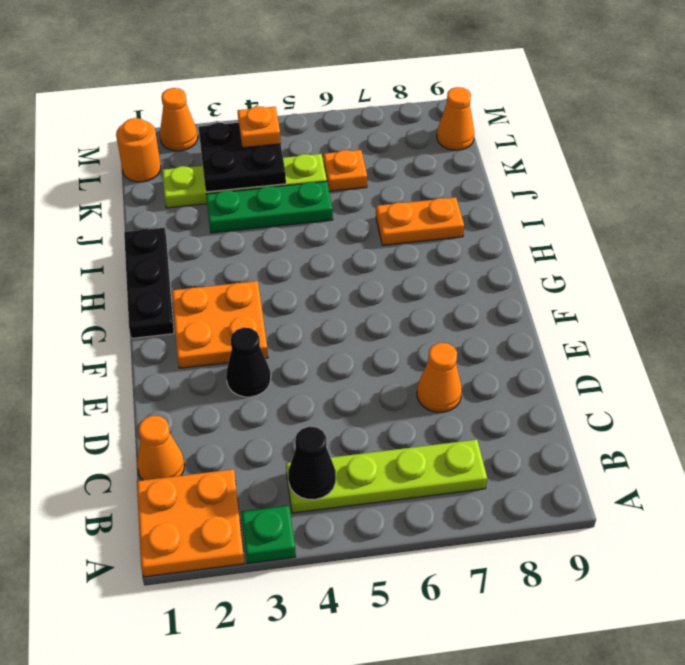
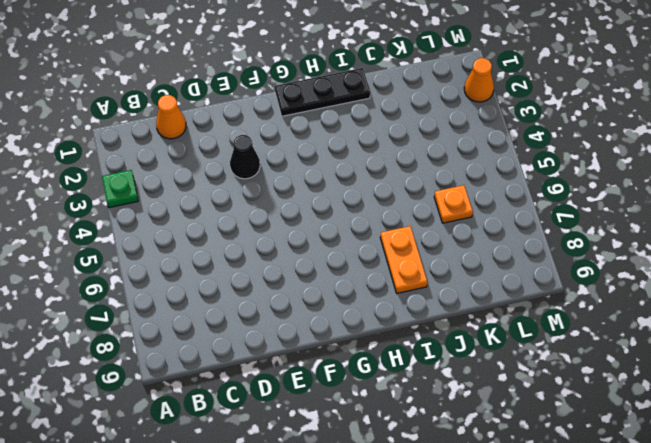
none -> orange plate A1:B2 level 1
none -> lime plate B4:B7 level 1
none -> orange cone D7 level 1

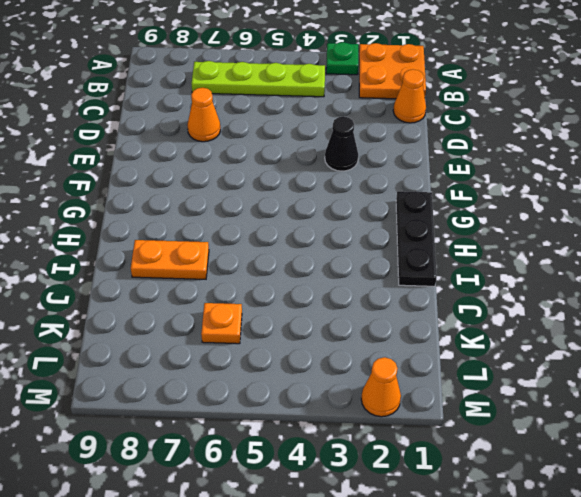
none -> orange plate F2:G3 level 1
none -> green plate J3:J5 level 1
none -> lime plate K2:K5 level 1

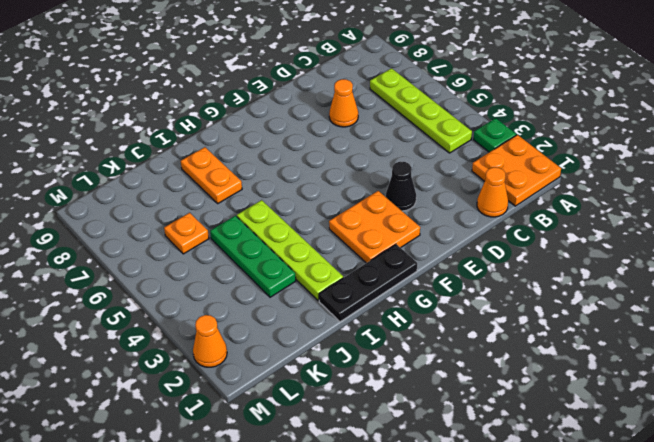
lime plate I2:I5 level 1 -> lime plate K2:K5 level 1
none -> orange round brick L1 level 1
none -> orange cone L9 level 1
none -> black cone B4 level 2

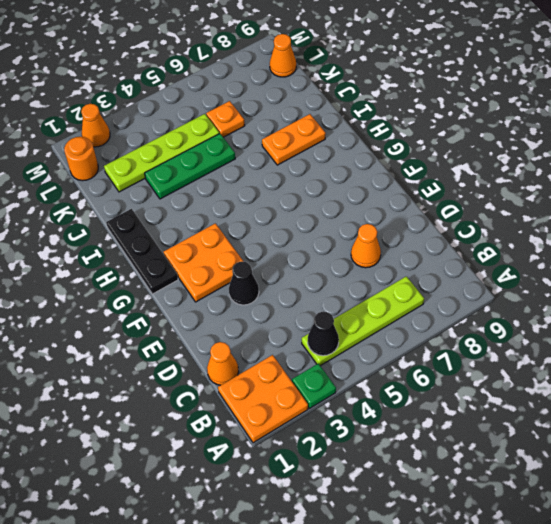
none -> black plate K3:L4 level 2
none -> orange plate L4 level 3

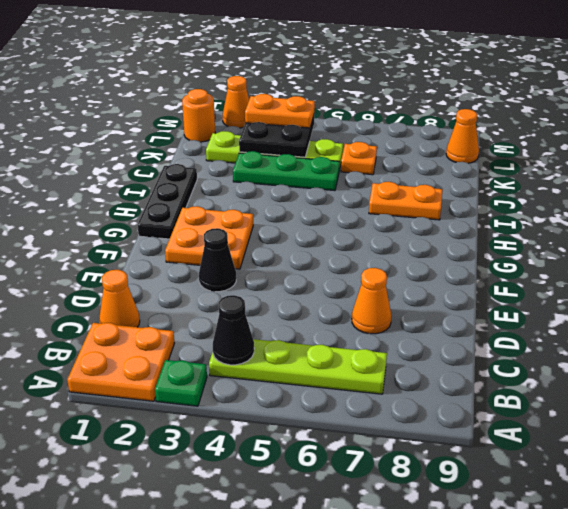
orange plate L3:L4 level 3 -> orange plate L4 level 3

